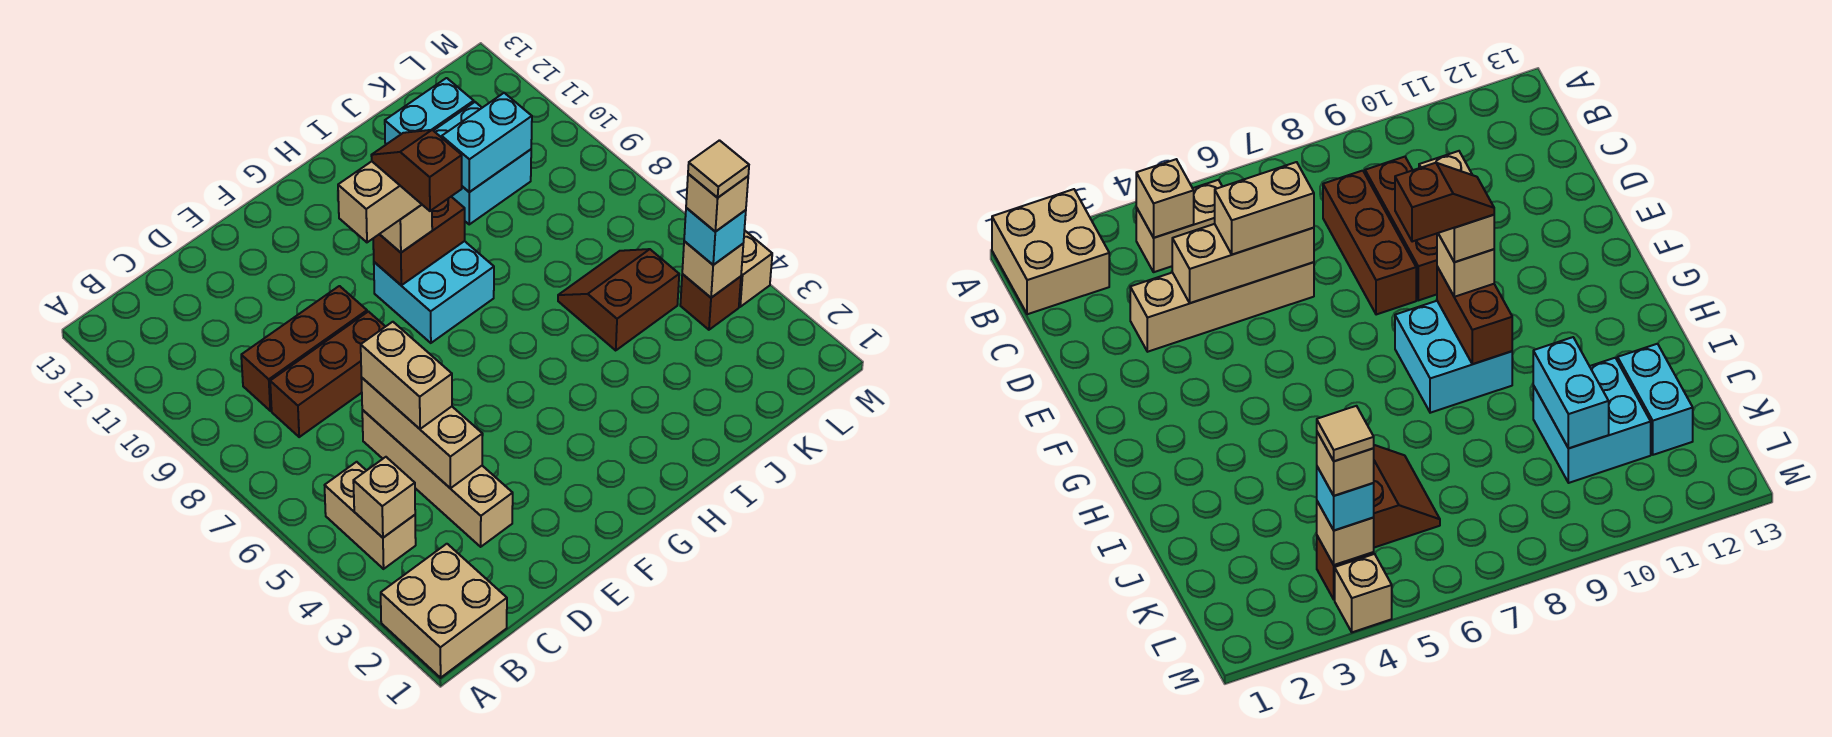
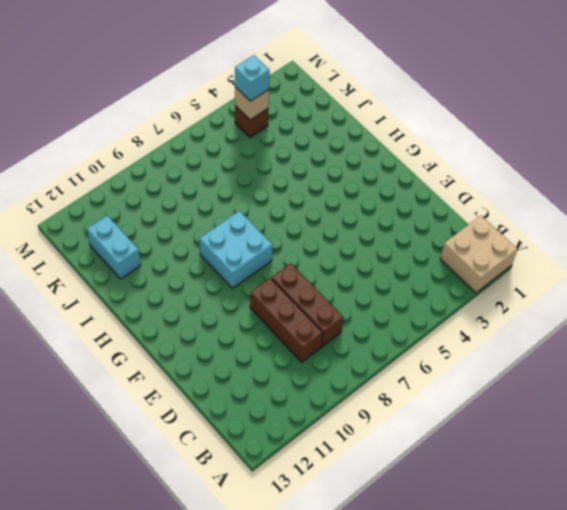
none -> tan brick B4:B5 level 1
none -> tan brick D3:D6 level 1
none -> brown slope J5:K6 level 1 top 5

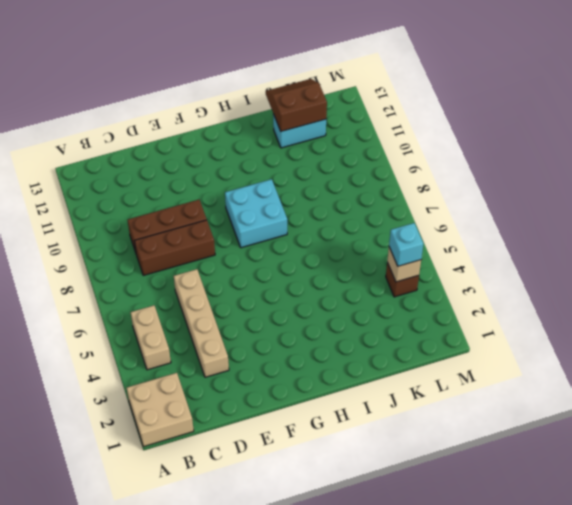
brown slope J12:K13 level 2 top 12 -> brown slope J5:K6 level 1 top 5
none -> cyan brick J10:K11 level 1
none -> tan brick M4 level 1
none -> tan brick B4 level 2

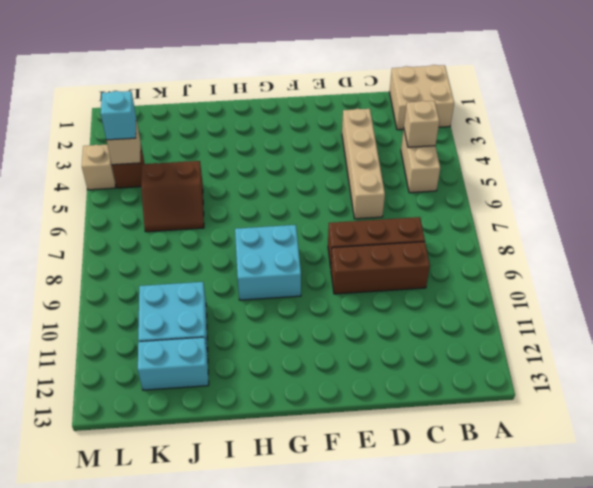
none -> tan brick D4:D6 level 2
none -> brown brick G9:H9 level 2
none -> cyan brick J10:K10 level 2

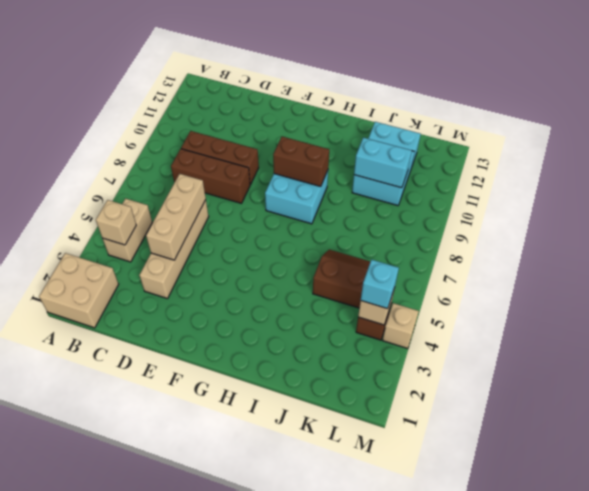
none -> tan brick D5:D6 level 3
none -> tan brick G9 level 3
none -> tan brick F9:G9 level 4

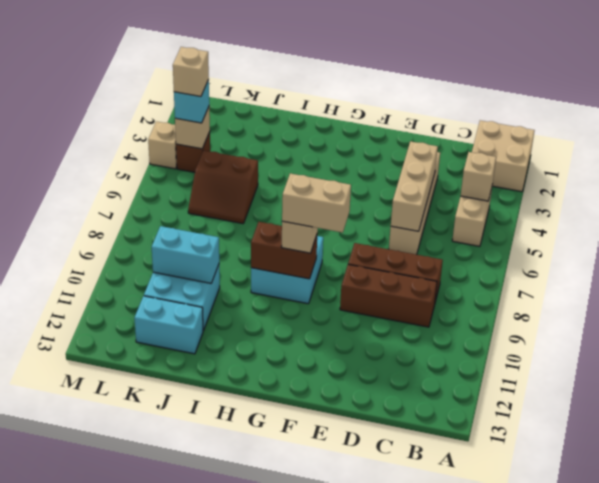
none -> tan brick D5:D6 level 3
none -> brown slope G8:G9 level 5 top 8
none -> tan tile L4 level 5

